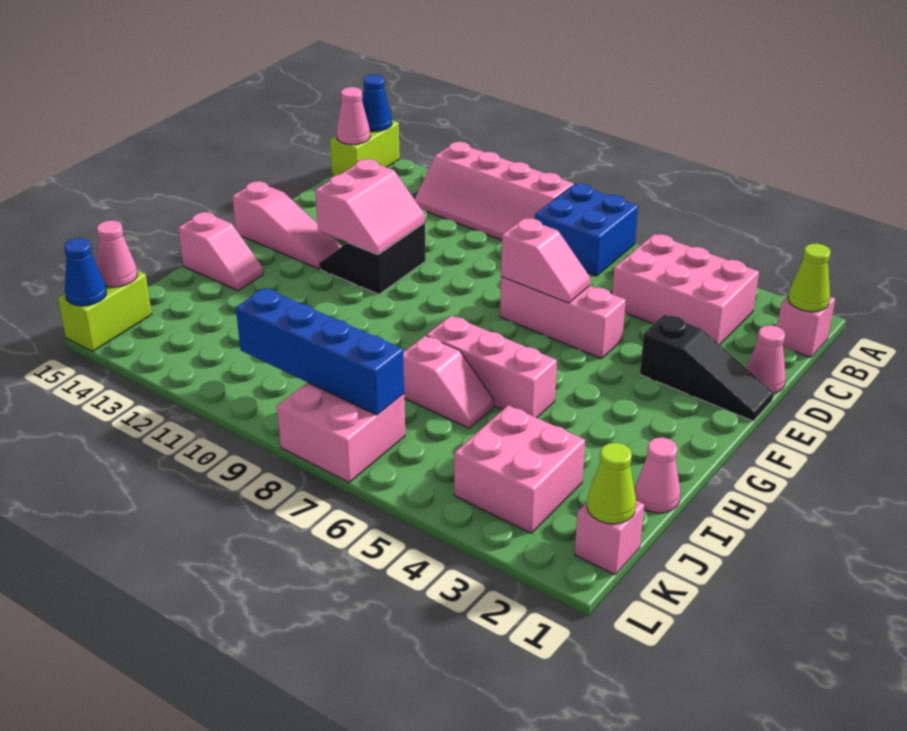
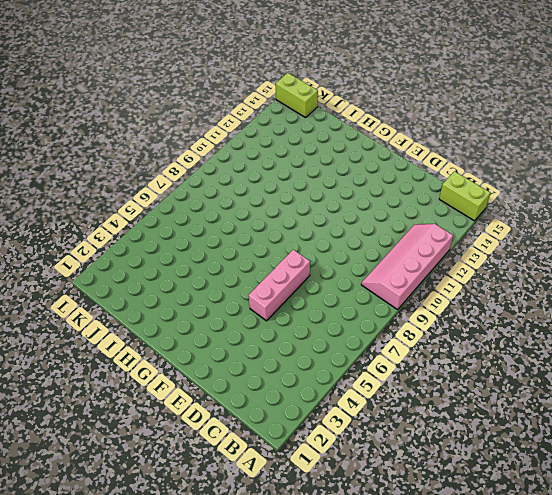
none -> blue brick A7:B8 level 1
none -> pink brick B1 level 1
none -> pink brick B3:C5 level 1

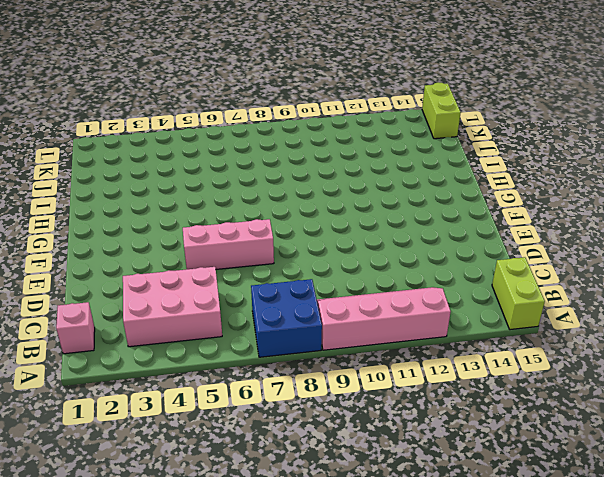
none -> pink cone D1 level 1
none -> black slope E1:E3 level 1 top 3
none -> black slope E11:F12 level 1 top 11

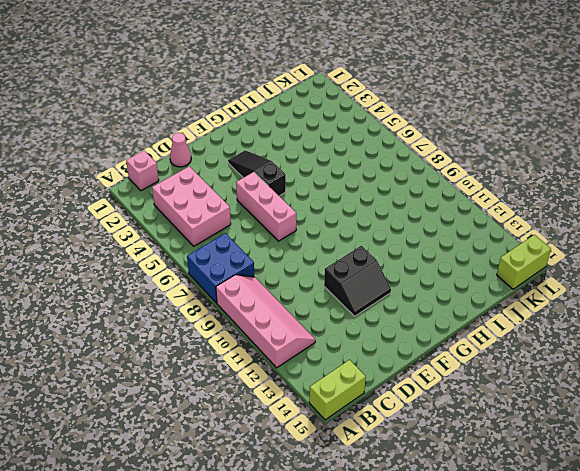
black slope F3:F5 level 1 top 5 -> black slope E1:E3 level 1 top 3
none -> pink slope F13:F15 level 1 top 15
none -> pink brick H5:H7 level 1
none -> pink slope H14:H15 level 1 top 15

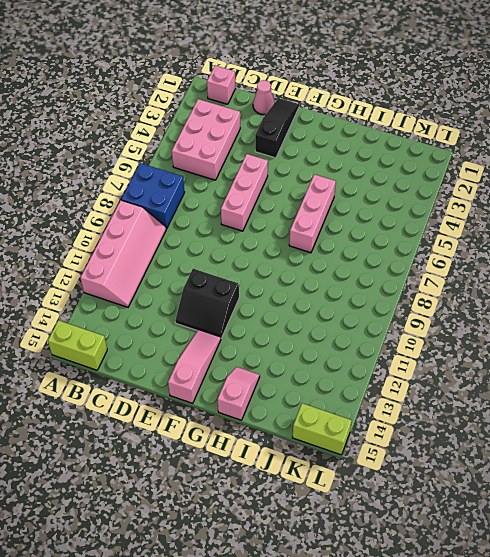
none -> pink cone I1 level 1
none -> pink slope I6:I7 level 1 top 7
none -> pink brick J3:K4 level 1

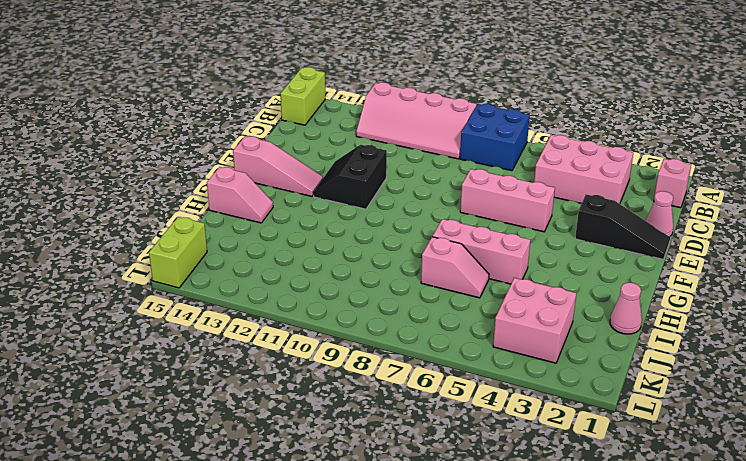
none -> pink brick K1 level 1
none -> pink brick K7:L8 level 1
none -> blue cone A15 level 2

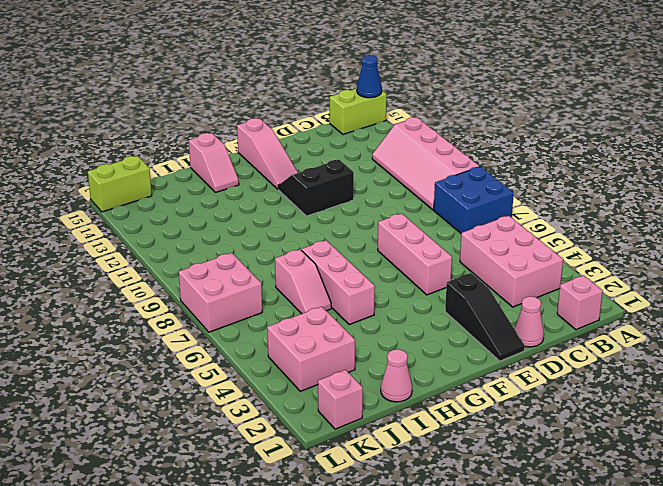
none -> lime cone B1 level 2
none -> pink cone B15 level 2
none -> pink slope E6:E7 level 2 top 7

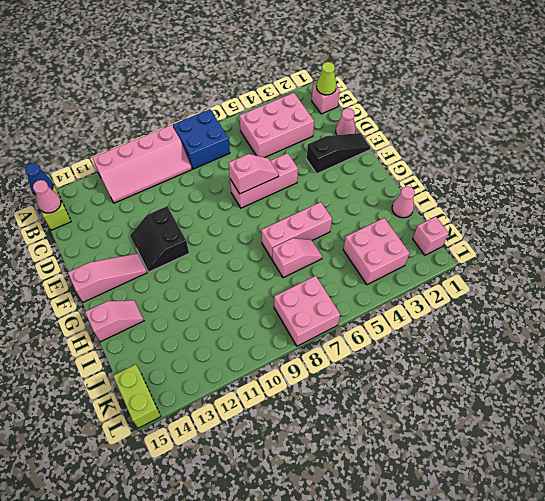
none -> pink slope E11:F12 level 2 top 12
none -> lime cone K1 level 2
none -> blue brick K7:K10 level 2

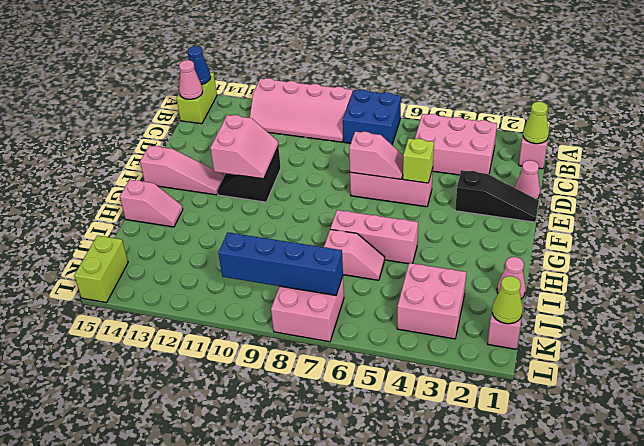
lime brick E5 level 2 -> none
none -> pink cone K15 level 2
none -> blue cone L15 level 2

